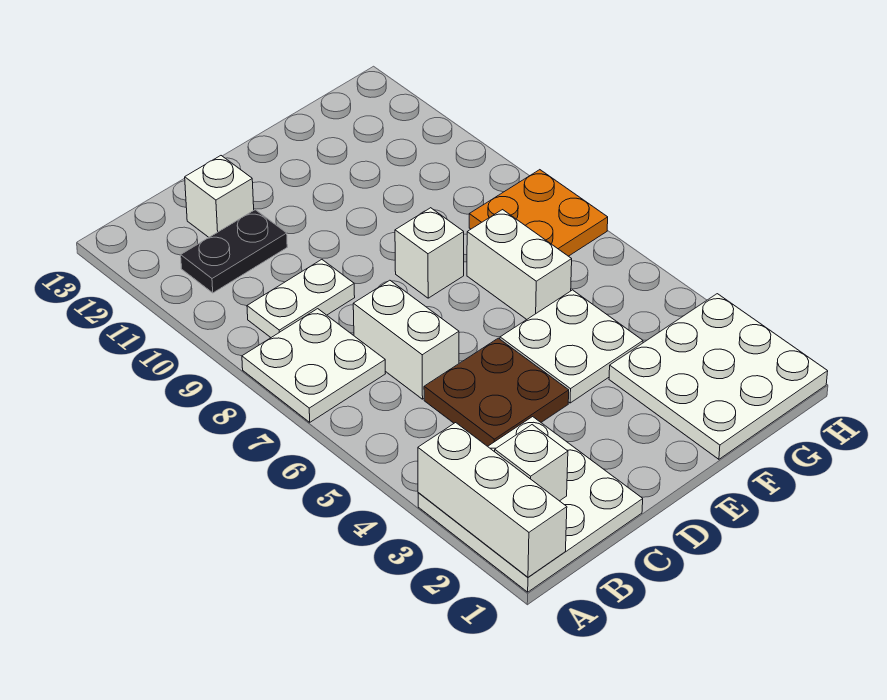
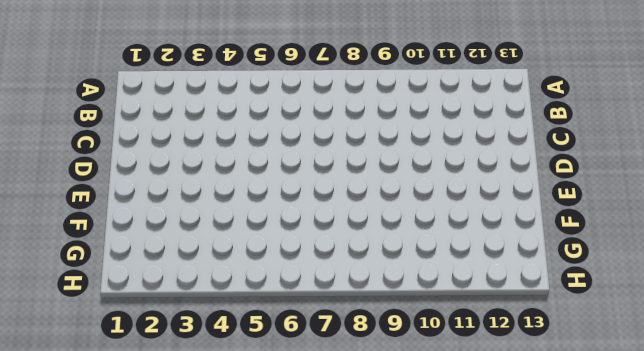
none -> white plate A1:C3 level 1
none -> white plate A7:B8 level 1
none -> white plate B9:C9 level 1

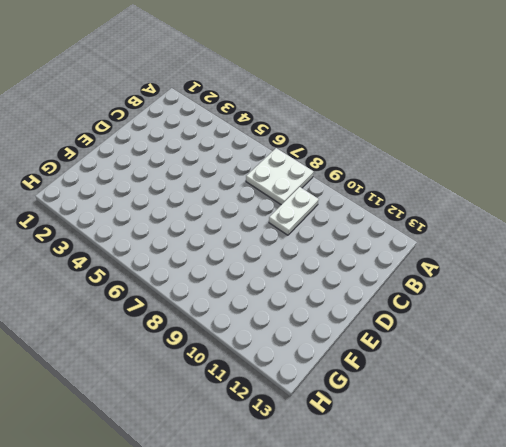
none -> white plate A1:C3 level 1
none -> black plate B11:C11 level 1
none -> brown plate C4:D5 level 1

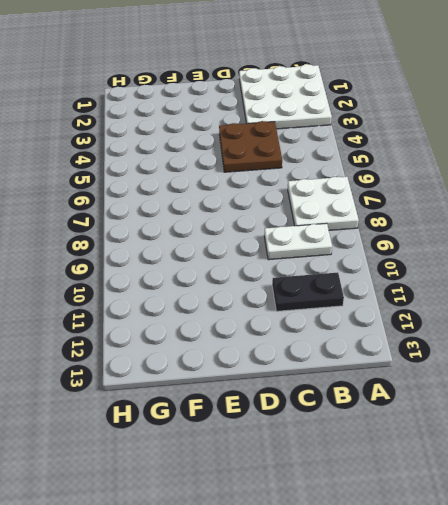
none -> white brick C6:C7 level 1
none -> white brick C12 level 1
none -> white plate E4:F5 level 1

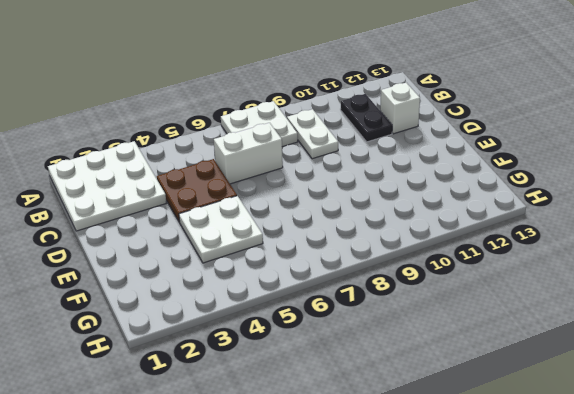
none -> white brick E8 level 1
none -> white plate F1:H3 level 1
none -> white brick F6:F7 level 1

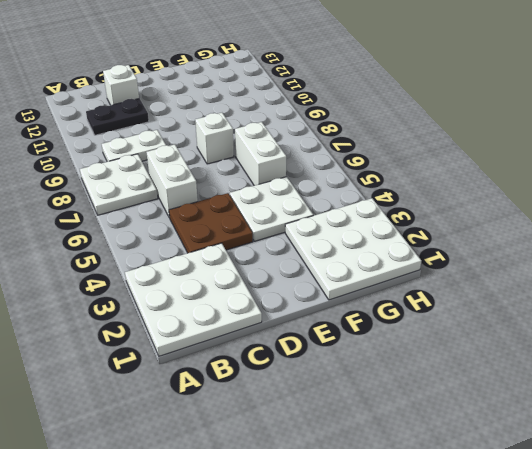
none -> orange plate G7:H8 level 1
none -> white brick A1:A3 level 2
none -> white brick B2 level 2

